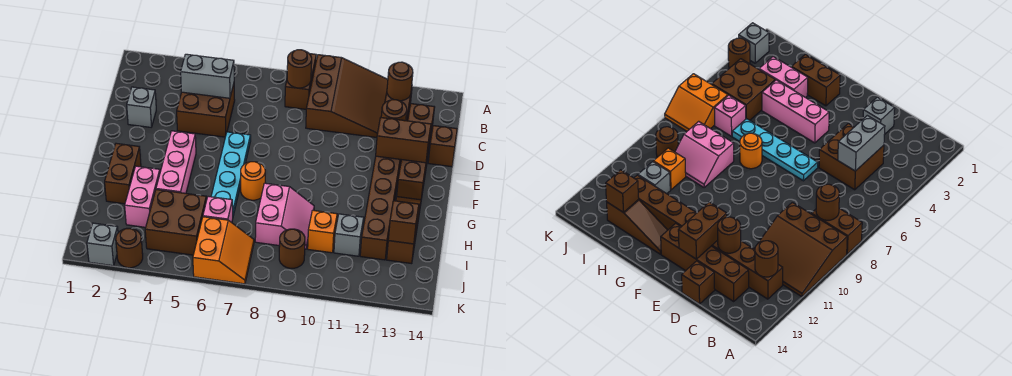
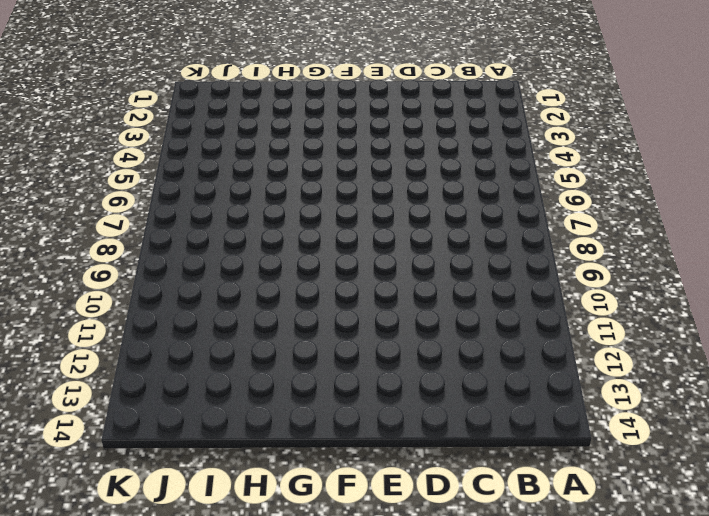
none -> brown brick A8:B8 level 1
none -> brown slope A9:C11 level 1 top 9
none -> brown brick B12:I12 level 1

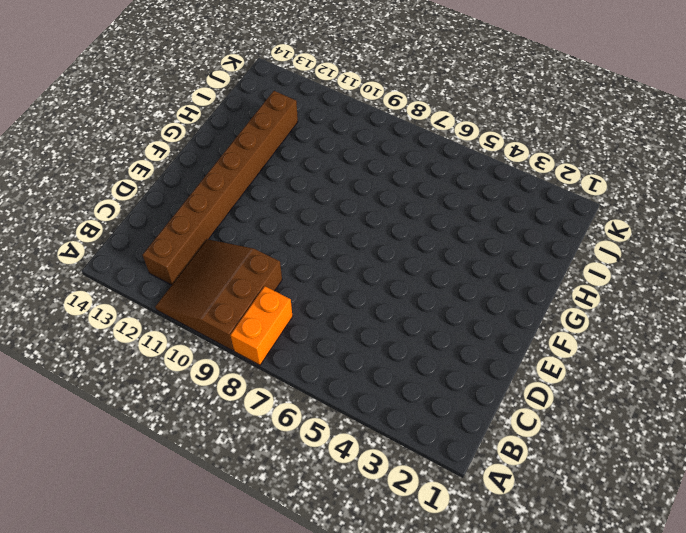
orange brick A8:B8 level 1 -> brown brick A8:B8 level 1
none -> brown brick C4:D5 level 1
none -> brown brick C13:F13 level 1
none -> grey brick D2 level 1

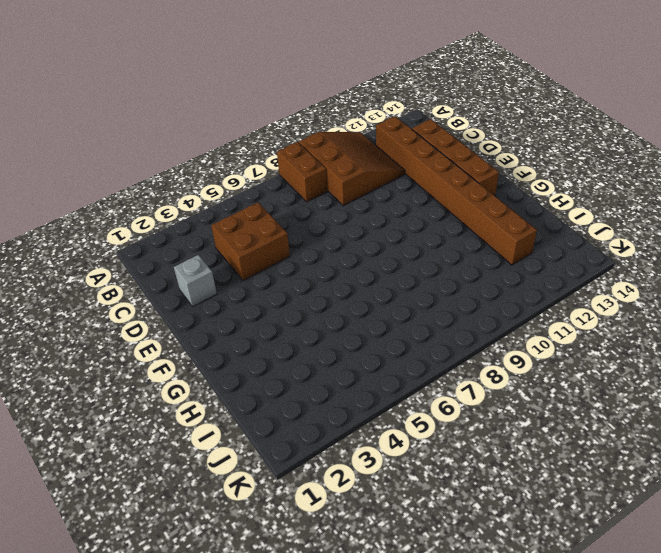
none -> brown brick D14 level 1
none -> cyan plate E6:H6 level 1
none -> pink brick F4:H4 level 1

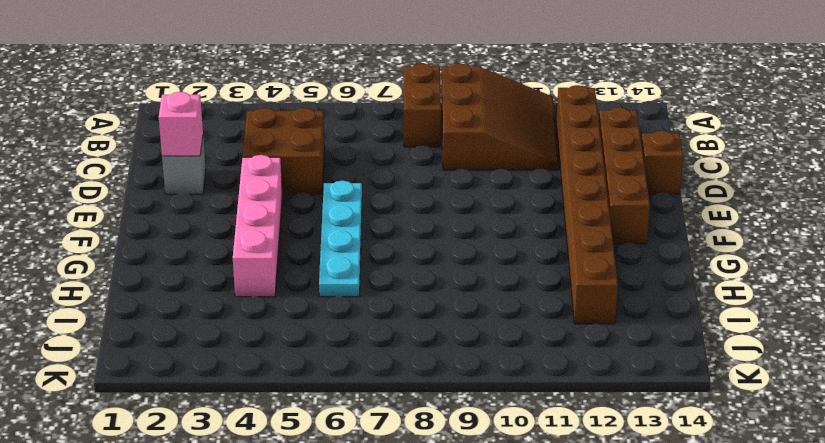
pink brick D2 level 2 -> pink brick I6 level 1
pink brick E4:H4 level 1 -> pink brick F4:H4 level 1
none -> brown brick G2:H2 level 1
none -> orange round brick G7 level 1
none -> brown slope G13:I13 level 1 top I

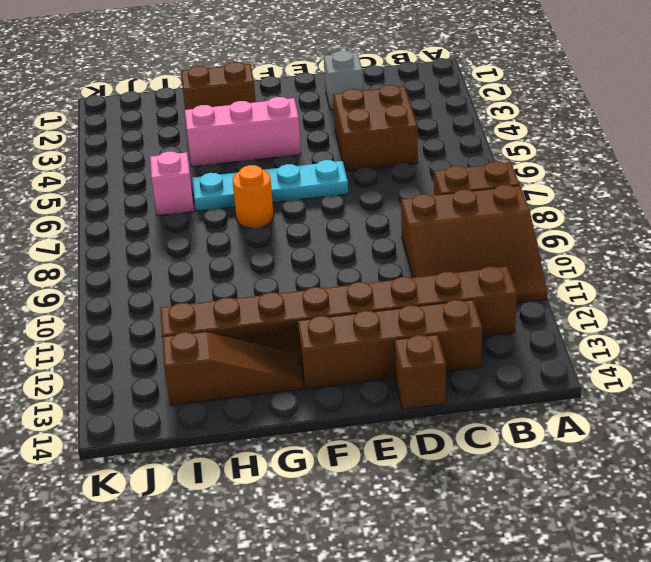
none -> pink brick H3:I3 level 1
none -> pink slope H8:I9 level 1 top 8
none -> brown brick I4:J5 level 1

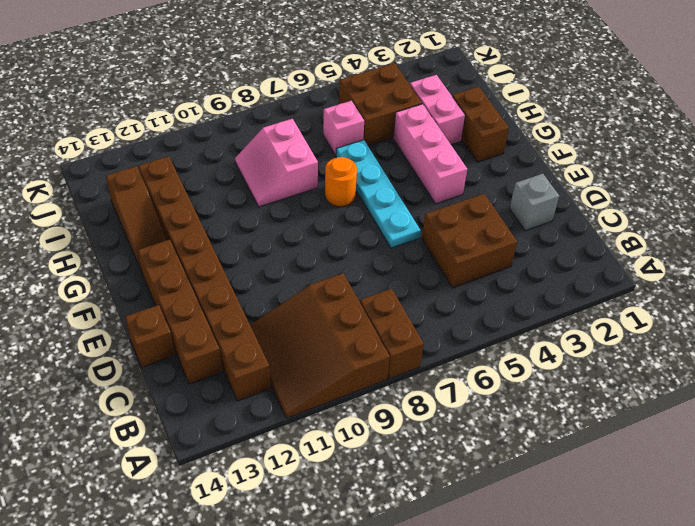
none -> orange brick I10 level 1
none -> grey brick I11 level 1
none -> orange slope J6:K7 level 1 top 6

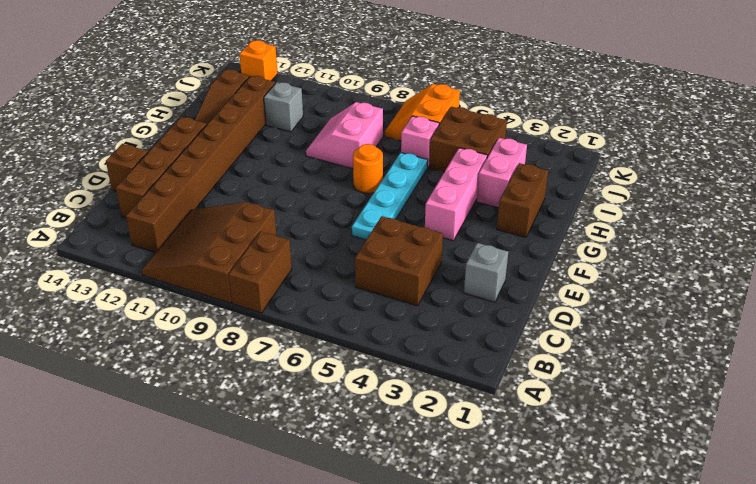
orange brick K13 level 1 -> orange brick I10 level 1
none -> brown round brick J9 level 1
none -> grey brick K2 level 1
none -> brown round brick K3 level 1

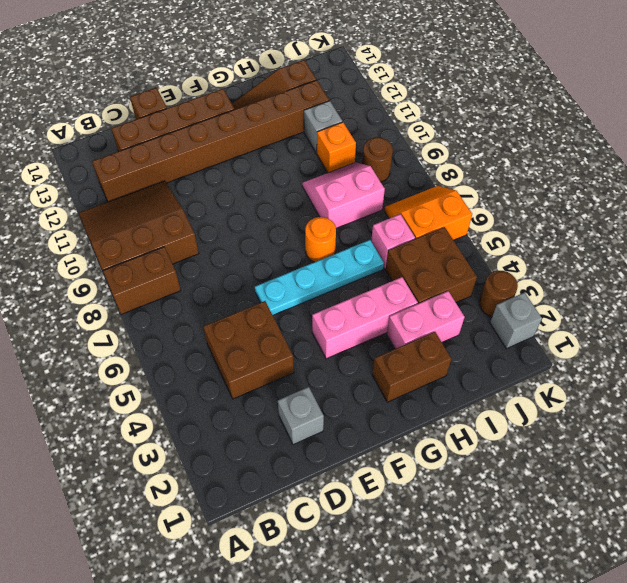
none -> brown round brick B8 level 2
none -> brown round brick B12 level 2
none -> grey brick C4:C5 level 2

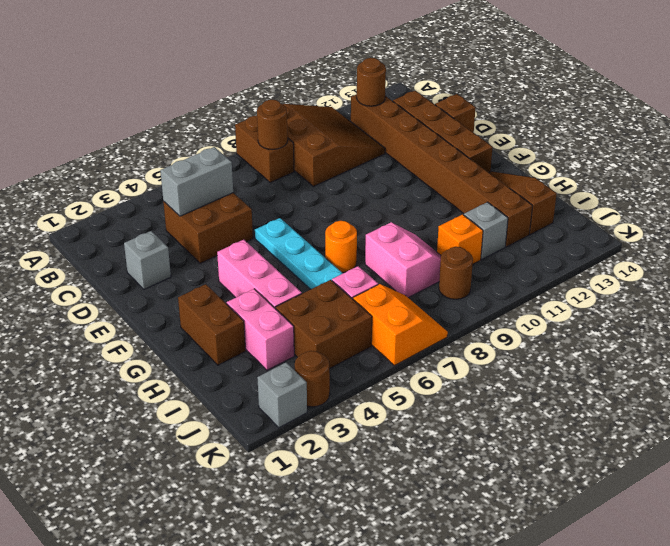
none -> brown round brick D12 level 2
none -> brown brick E12:E13 level 2
none -> brown brick I13 level 2

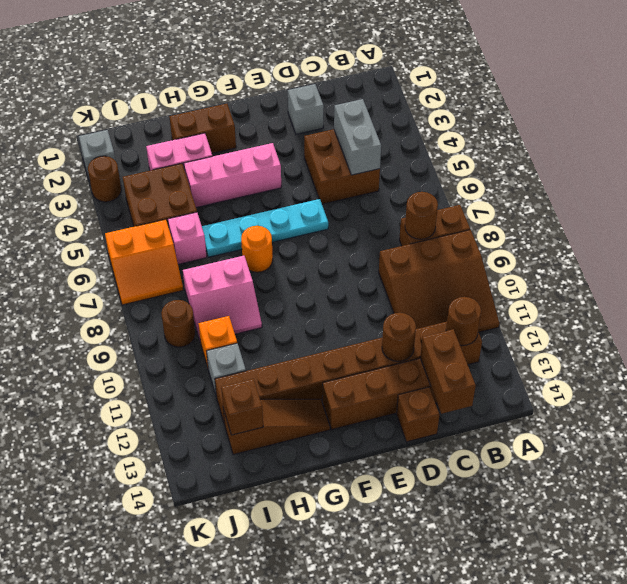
brown brick C13:C14 level 2 -> brown brick E12:E13 level 2

